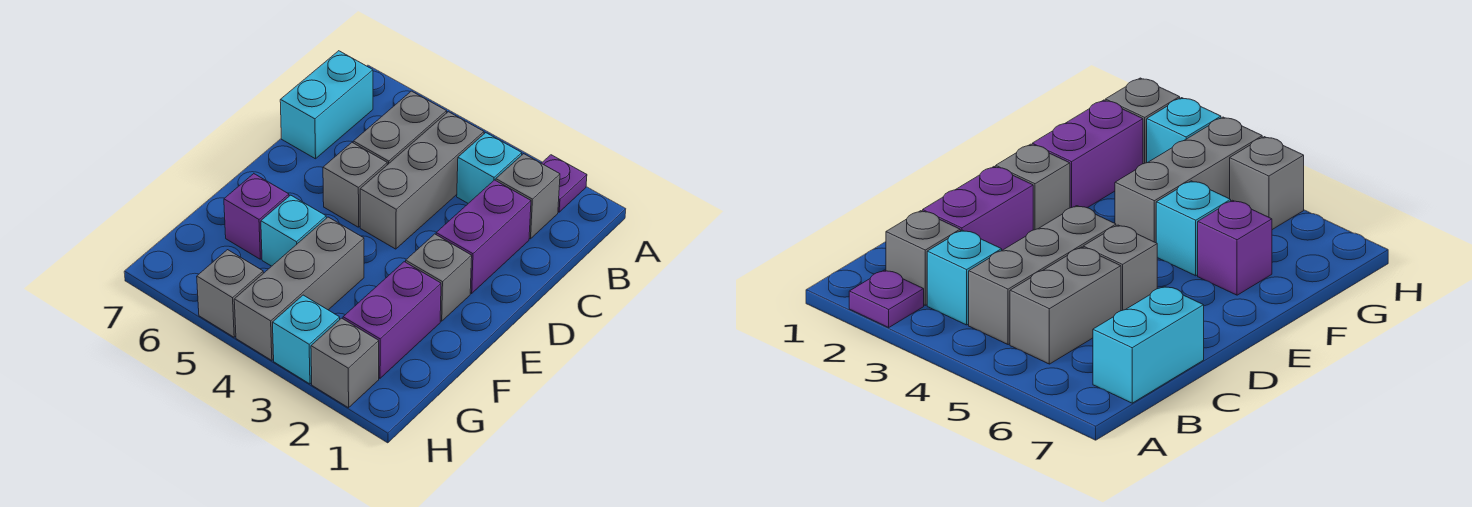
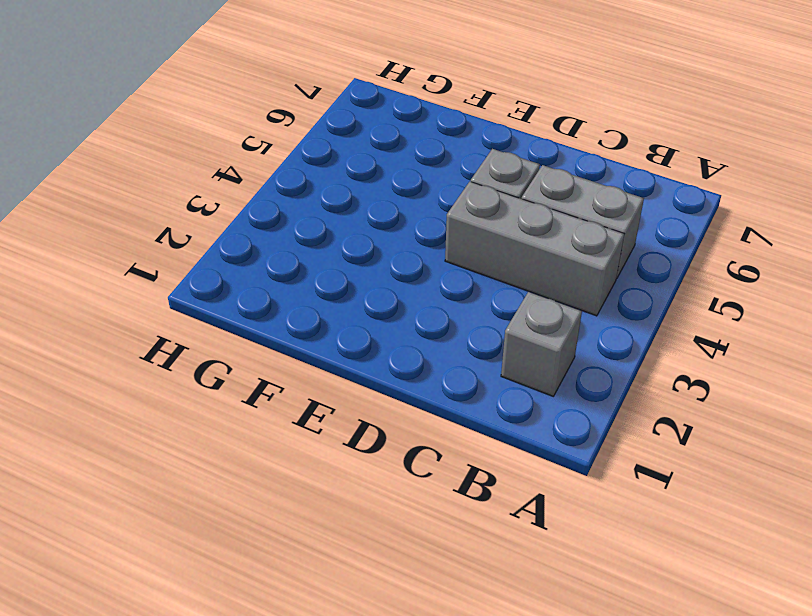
none -> purple plate A2 level 1
none -> cyan brick B3 level 1
none -> cyan brick B7:C7 level 1

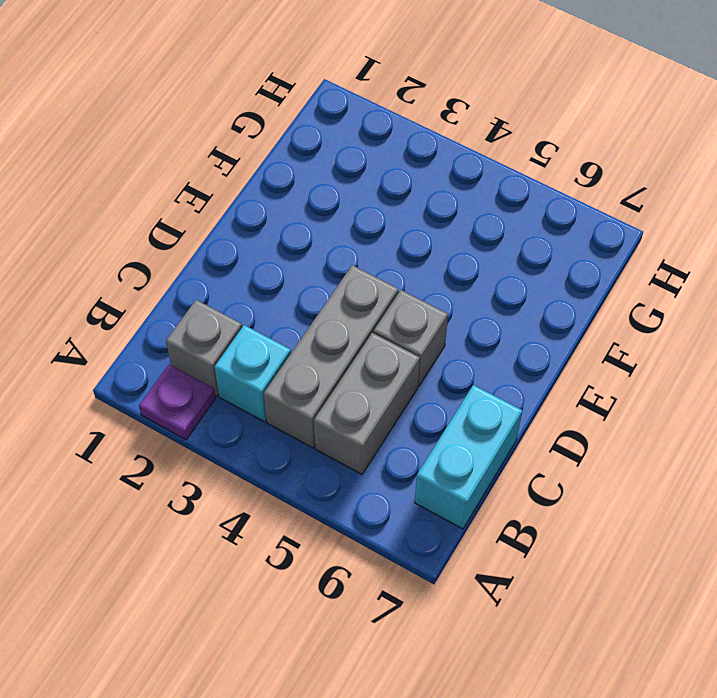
none -> purple brick C2:D2 level 1
none -> grey brick E2 level 1
none -> purple brick F2:G2 level 1

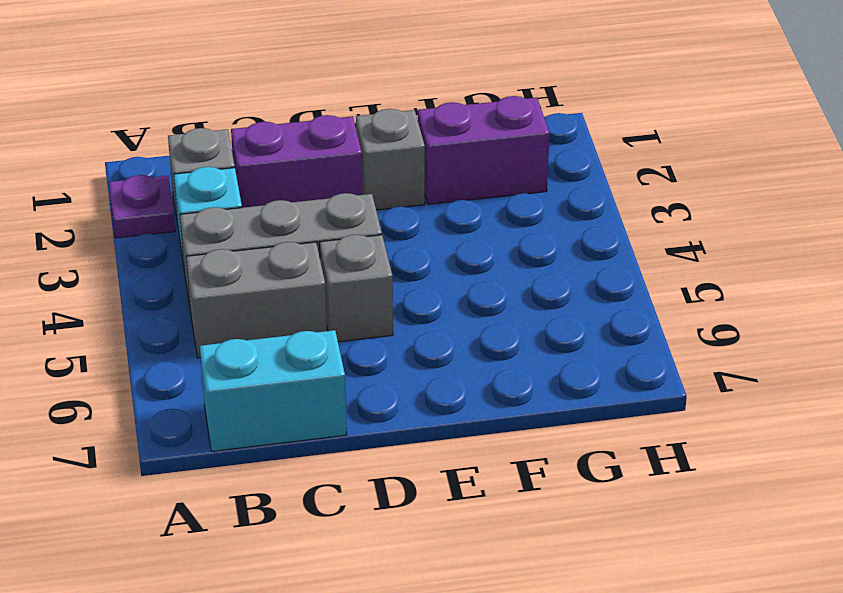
none -> grey brick F4:H4 level 1
none -> cyan brick F5 level 1
none -> purple brick F6 level 1

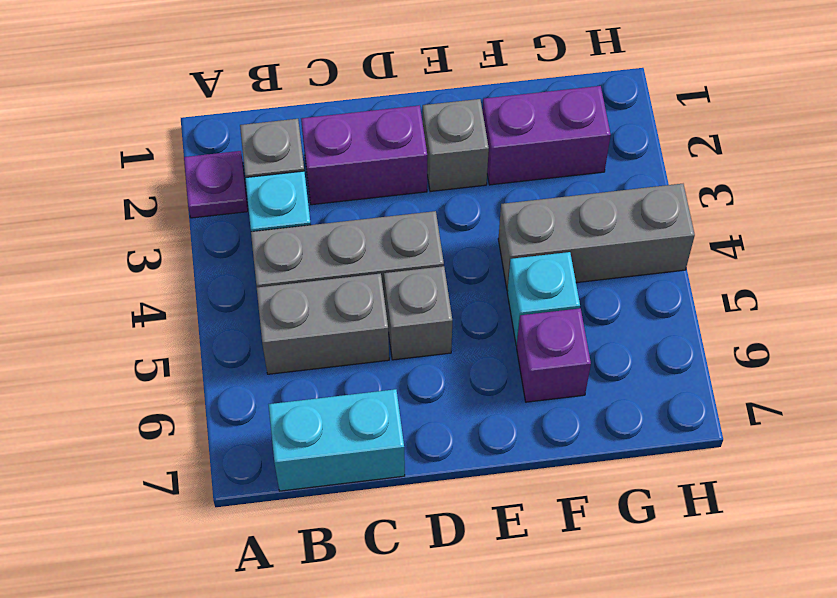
none -> grey brick H2 level 1
none -> cyan brick H3 level 1
none -> grey brick H5 level 1

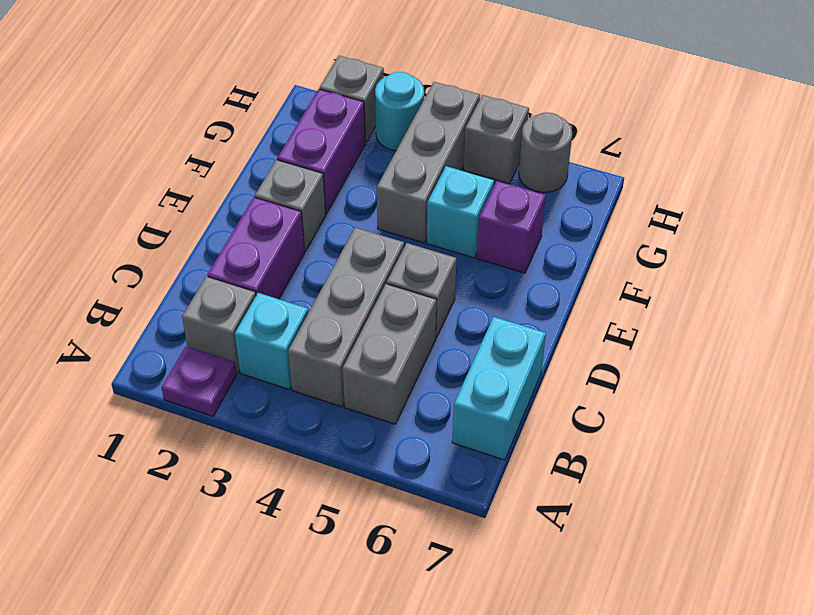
cyan round brick H3 level 1 -> cyan brick H3 level 1
grey round brick H6 level 1 -> none

